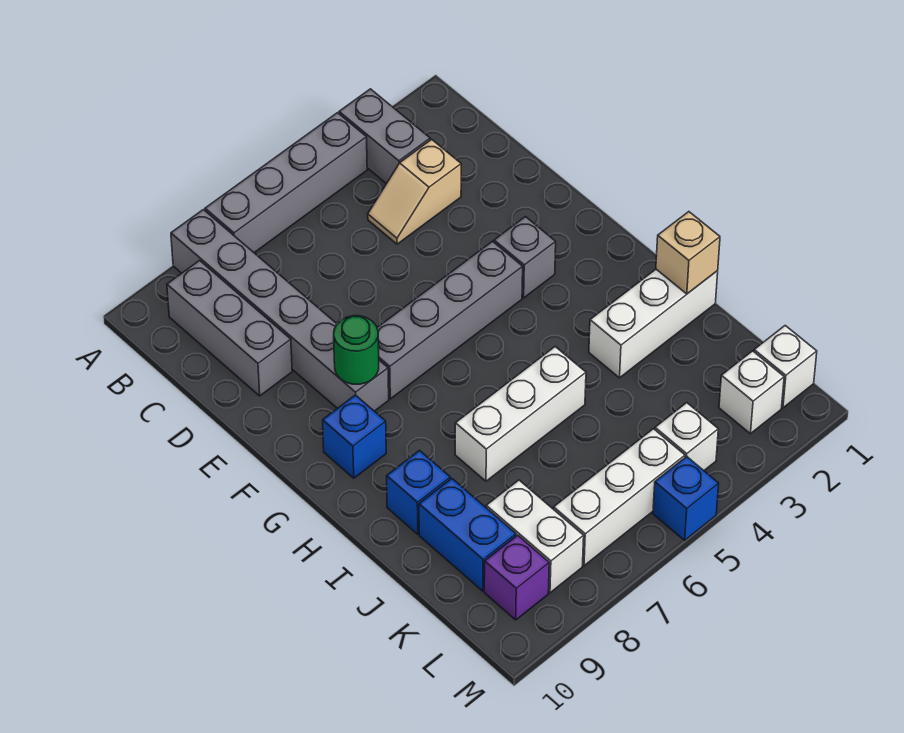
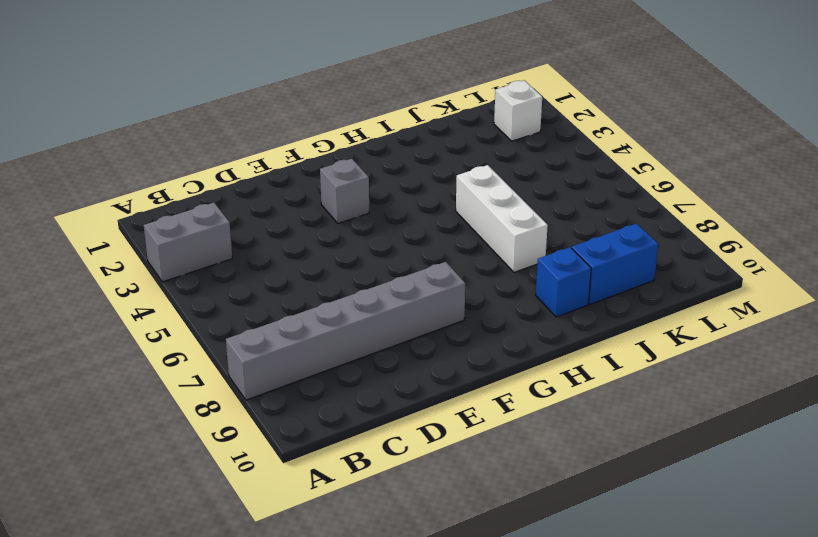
none -> grey brick A4:A7 level 1
none -> grey brick B9:D9 level 1
none -> tan slope C3:C4 level 1 top 3

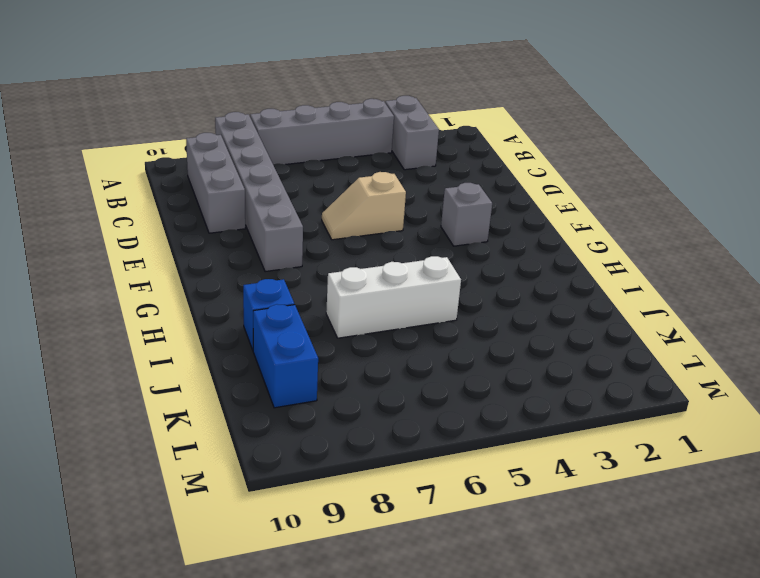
tan slope E5:E6 level 1 top 5 -> tan slope C3:C4 level 1 top 3
none -> grey brick F4:F7 level 1
none -> blue brick G9 level 1
none -> white brick I1:I3 level 1

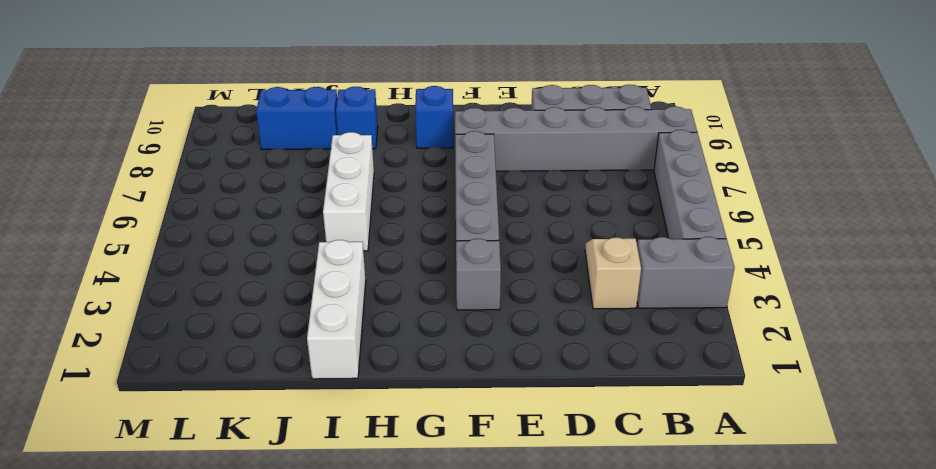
none -> white brick K8:L8 level 1
none -> white brick L1 level 1
none -> white brick L2 level 1

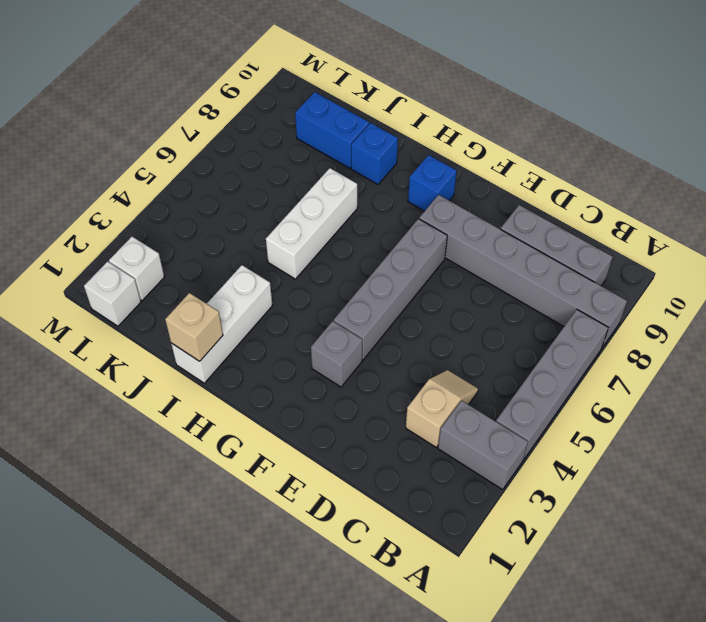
none -> white brick K8:L8 level 1
none -> white brick L4 level 1
none -> white brick L5:L7 level 1

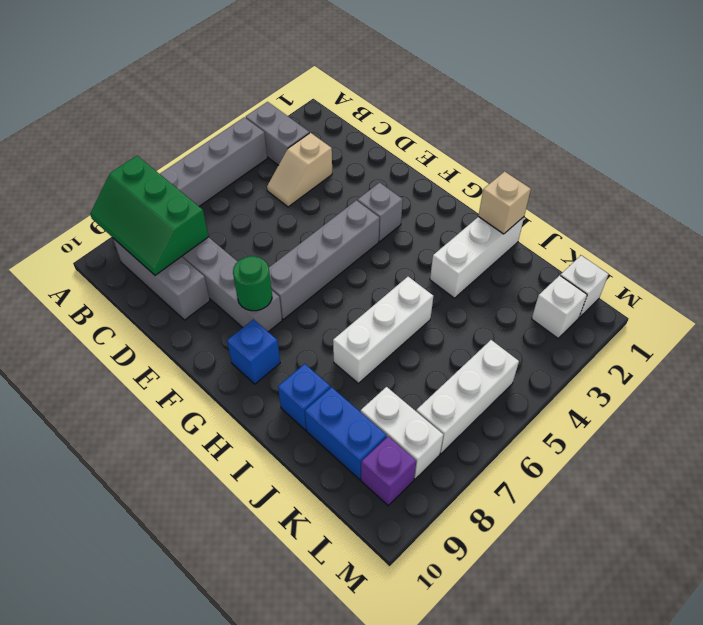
green slope A8:C9 level 2 top 8 -> none
none -> white brick L4 level 1
none -> blue brick M5 level 1

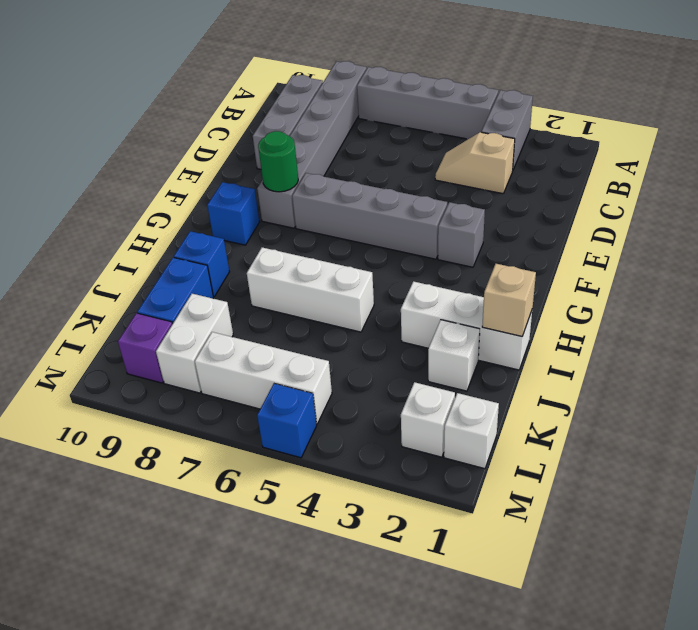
white brick J2 level 1 -> white brick L4 level 1

